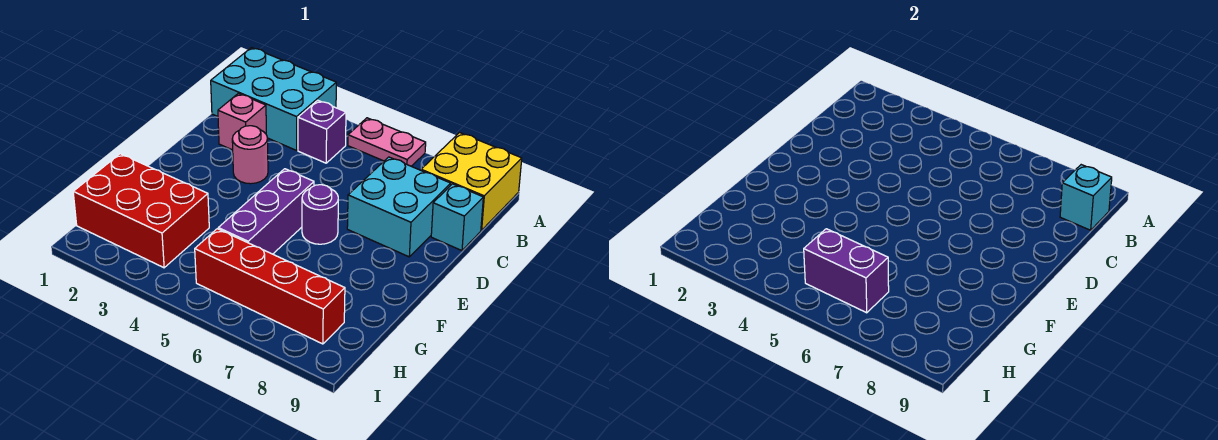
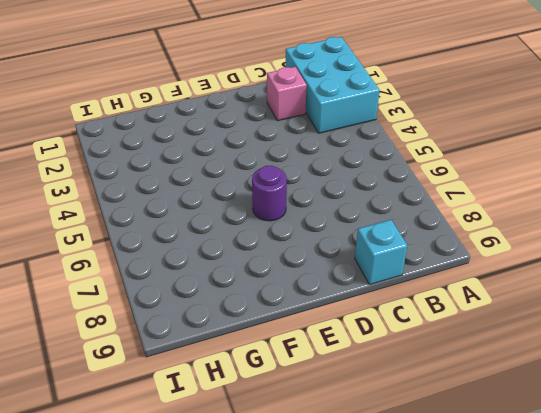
none -> pink plate A5:A6 level 1
none -> yellow brick A8:B9 level 1
none -> purple brick B4 level 1

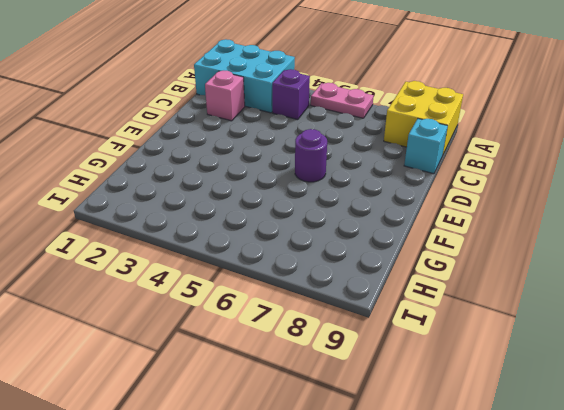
none -> cyan brick C7:D8 level 1
none -> pink round brick D3 level 1
none -> purple brick E5:G5 level 1

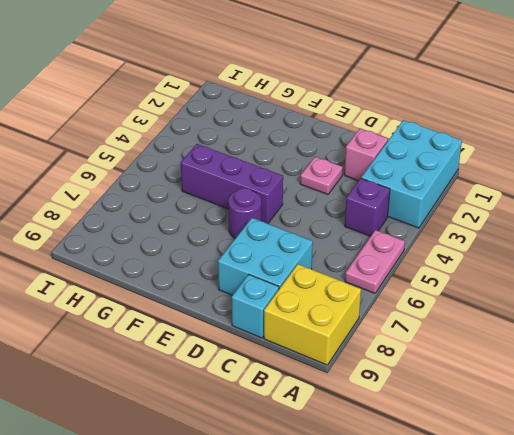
pink plate D3 level 1 -> pink round brick D3 level 1
none -> red brick G1:H3 level 1
none -> red brick H5:H8 level 1
none -> cyan brick B9 level 2

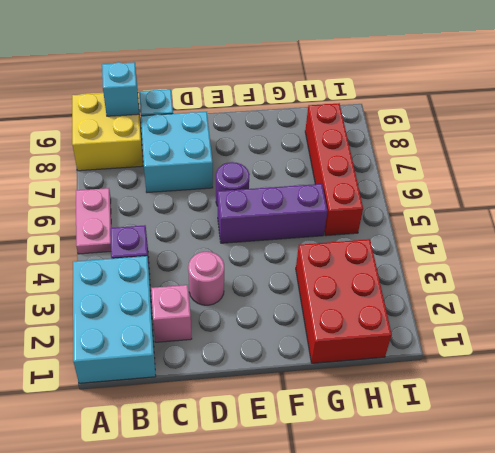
none -> purple brick H5:H6 level 2

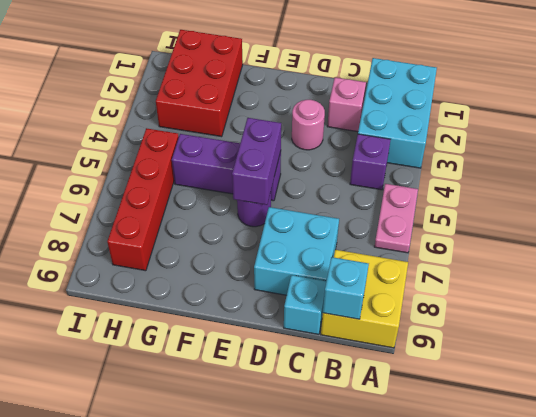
purple brick E5:E6 level 2 -> purple brick H5:H6 level 2

